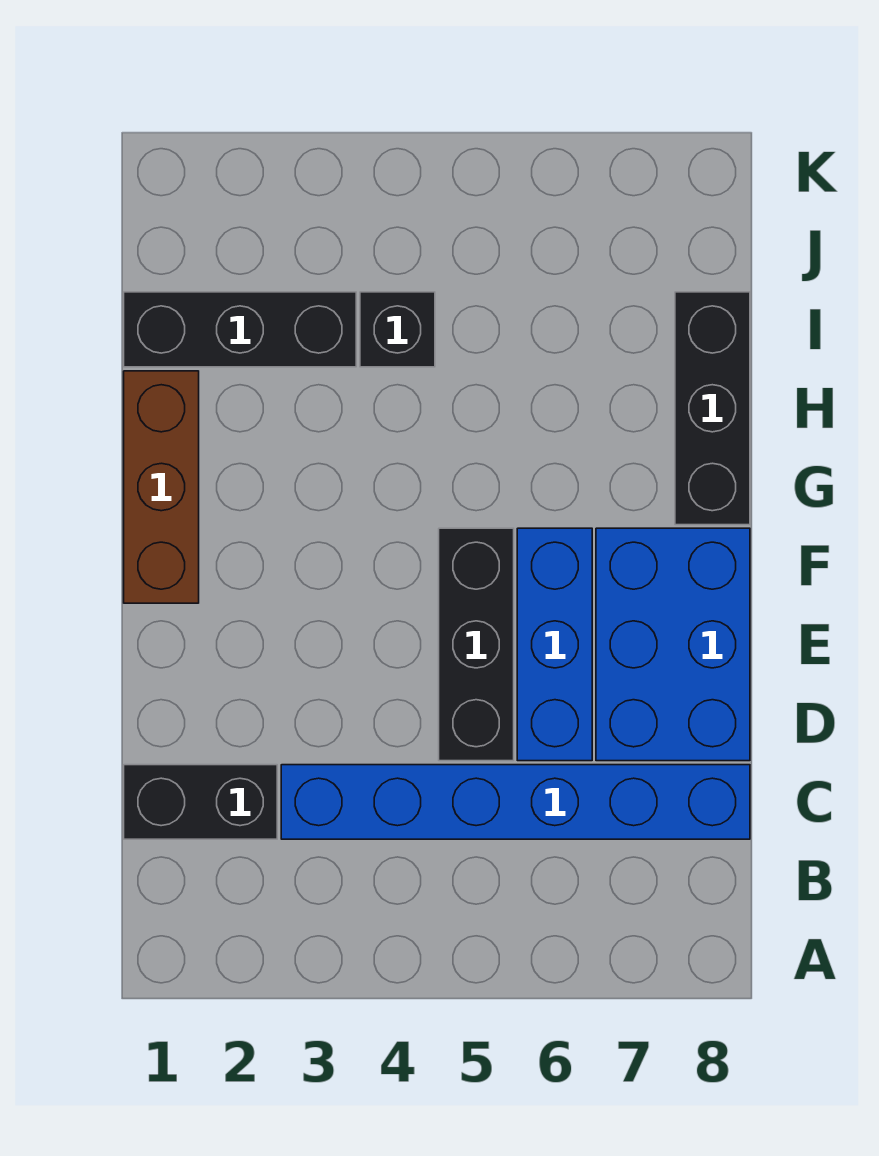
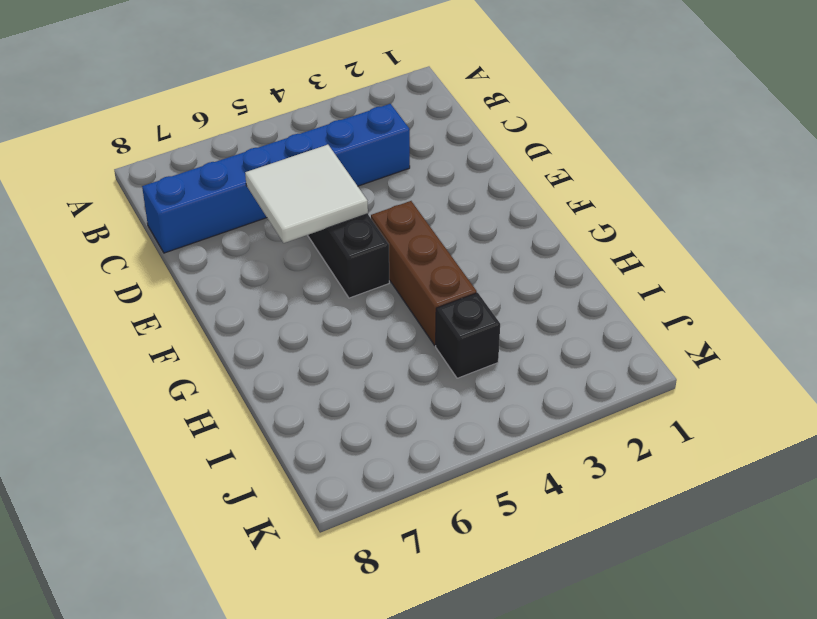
white tile D5:E6 level 2 -> none
brown brick F4:H4 level 1 -> brown brick F1:H1 level 1
none -> black brick C1:C2 level 1
none -> blue brick D6:F6 level 1

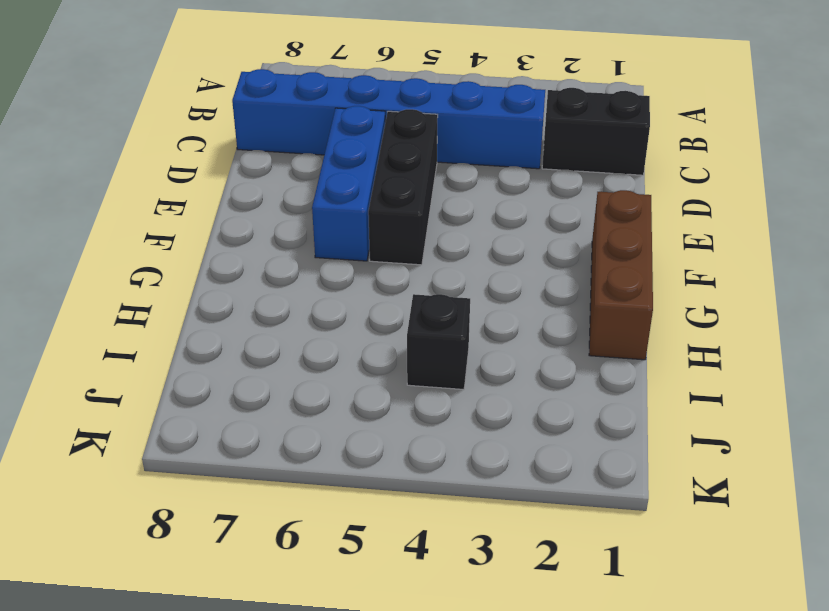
none -> blue brick D7:F8 level 1
none -> black brick G8:I8 level 1

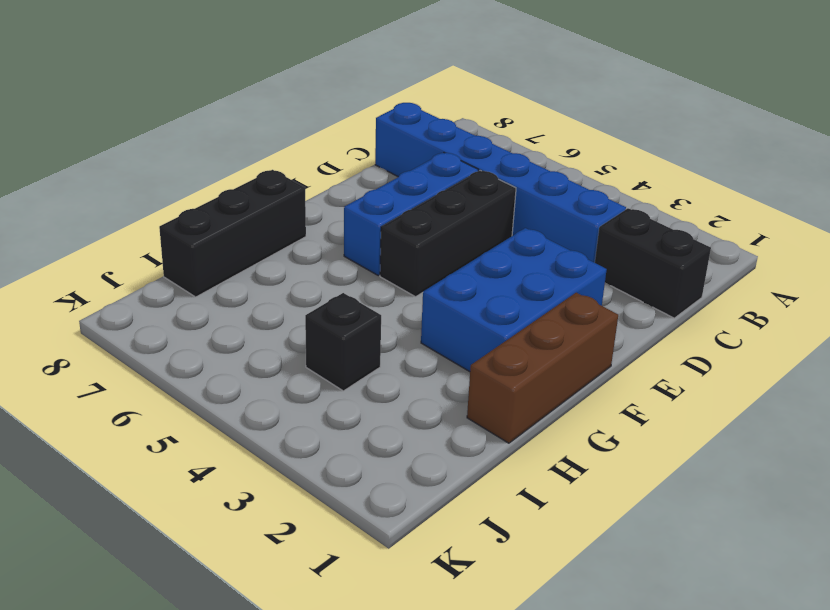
blue brick E2:G3 level 1 -> blue brick D7:F8 level 1
none -> black brick I1:I3 level 1

